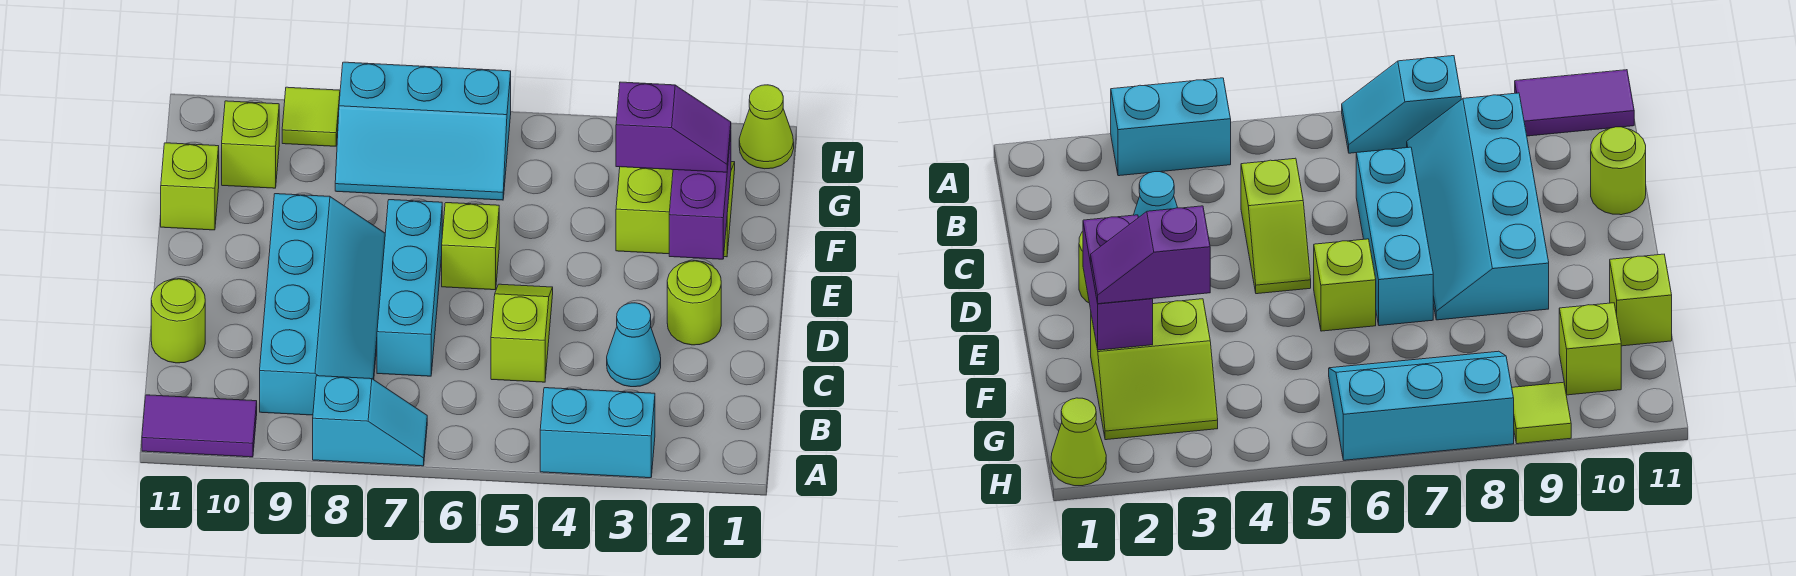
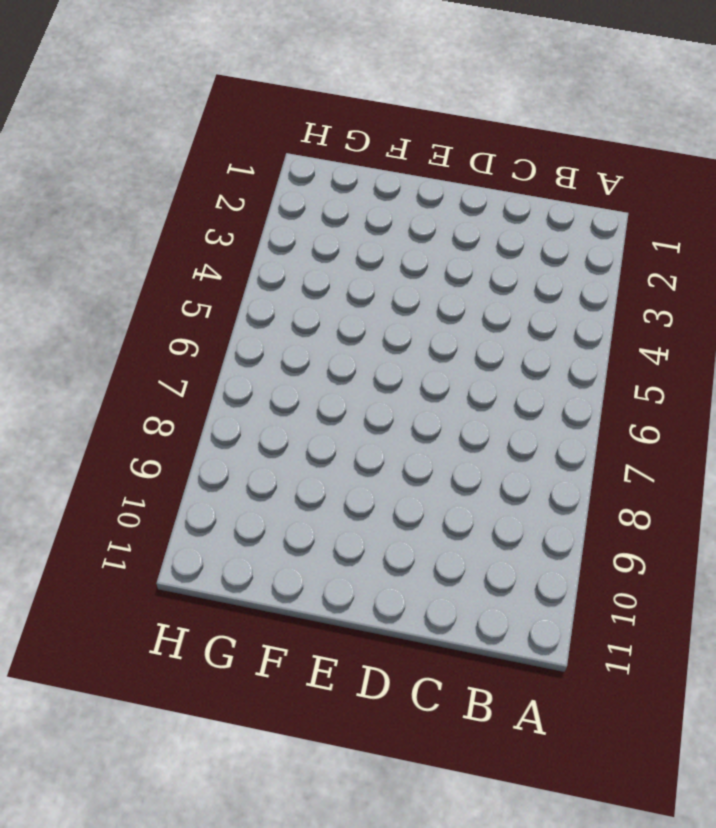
none -> cyan brick A3:A4 level 1
none -> cyan slope A7:A8 level 1 top 8
none -> purple tile A10:A11 level 1

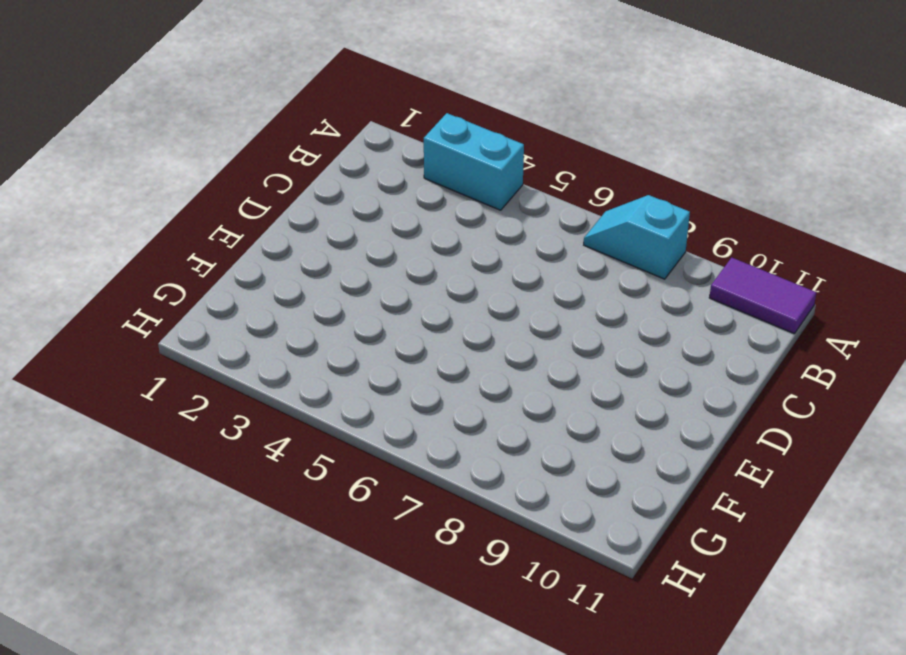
none -> cyan slope B8:E9 level 1 top 9
none -> cyan cone C3 level 1
none -> lime slope C5:D5 level 1 top C

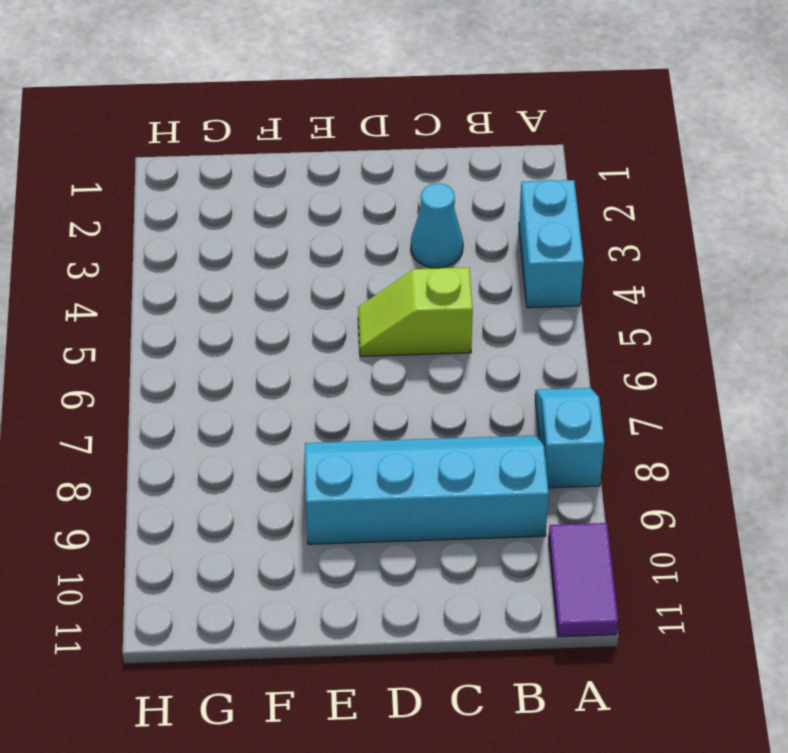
none -> cyan brick C7:E7 level 1
none -> lime round brick C11 level 1
none -> lime round brick D2 level 1

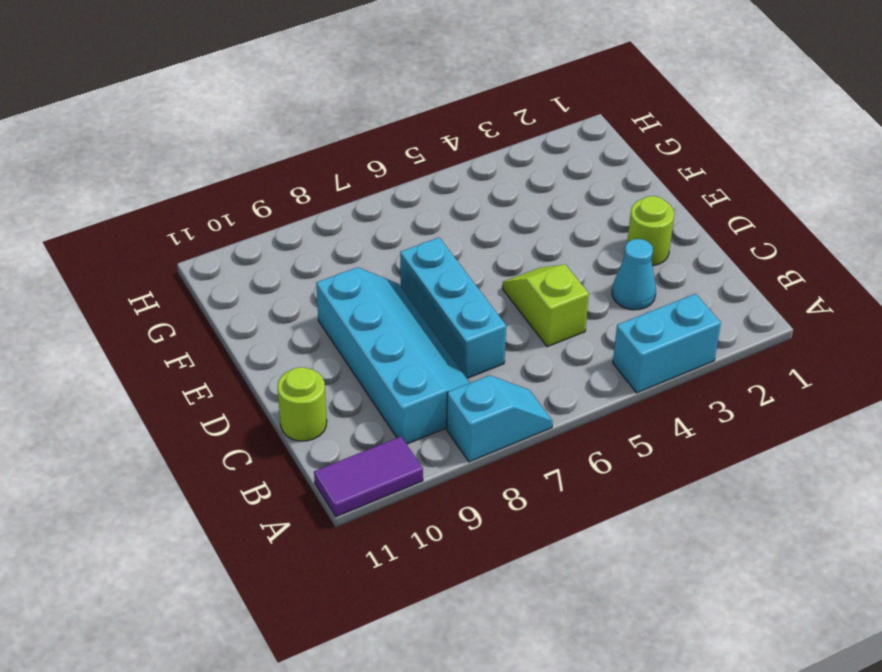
none -> lime brick E6 level 1
none -> lime slope F2:G3 level 1 top F
none -> lime brick F11 level 1

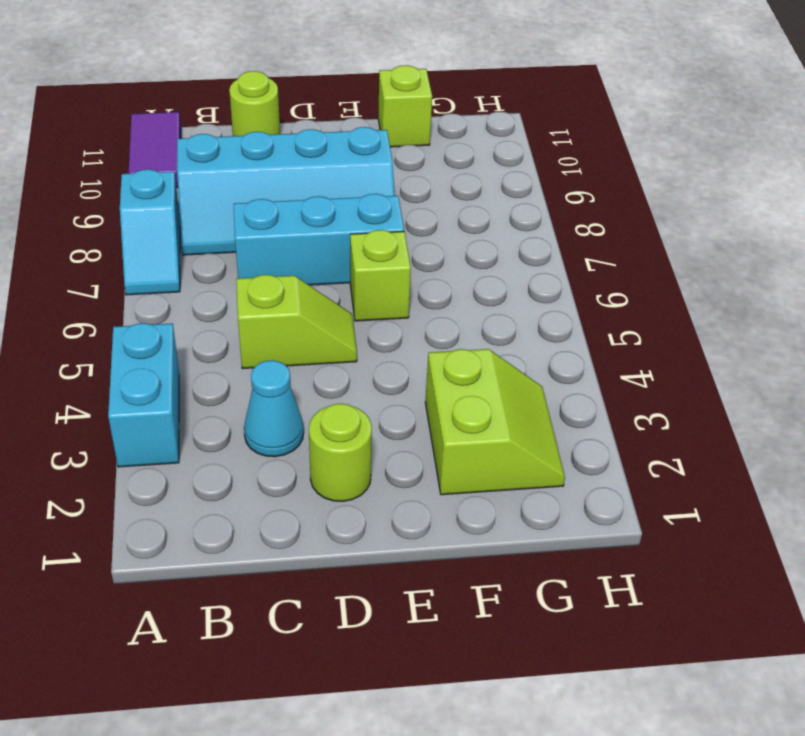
none -> cyan slope G6:H8 level 1 top H
none -> lime brick G10 level 1
none -> lime cone H1 level 1

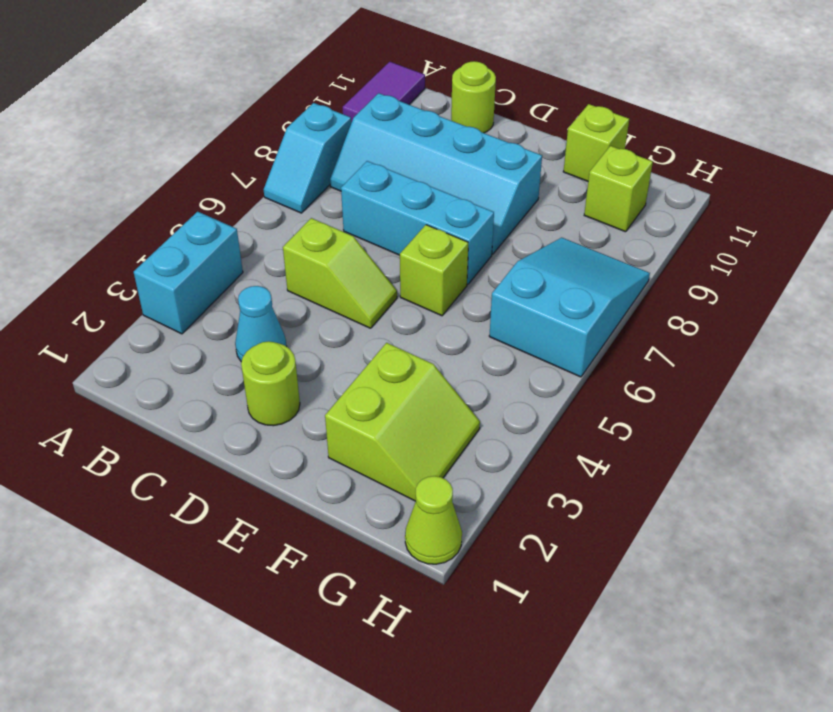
cyan slope G6:H8 level 1 top 6 -> cyan slope G6:H8 level 1 top H
none -> lime tile H9 level 1
none -> purple brick E2:F2 level 2
none -> purple slope F2:F3 level 3 top 3

